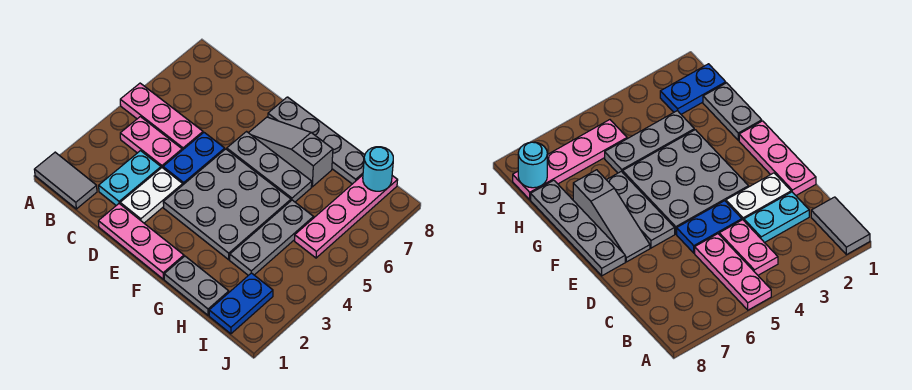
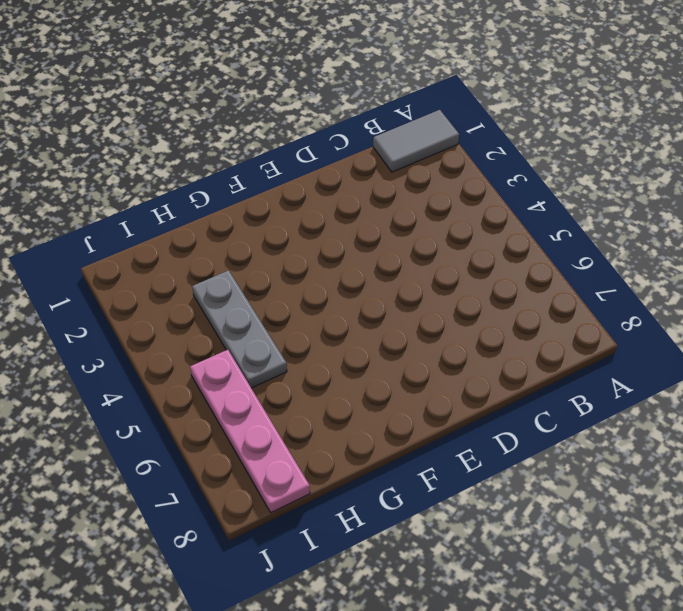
none -> pink plate A5:C5 level 1
none -> pink plate B4:C4 level 1
none -> cyan plate C2:C3 level 1

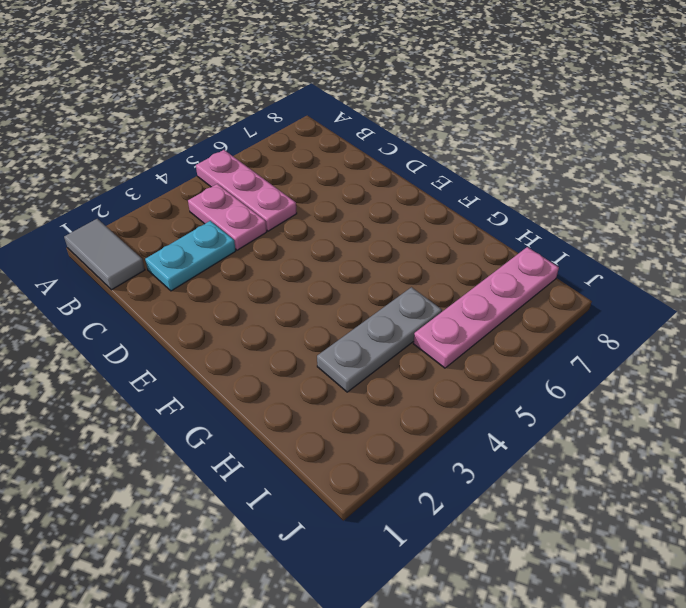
none -> pink plate D1:F1 level 1
none -> white plate D2:D3 level 1
none -> blue plate D4:D5 level 1

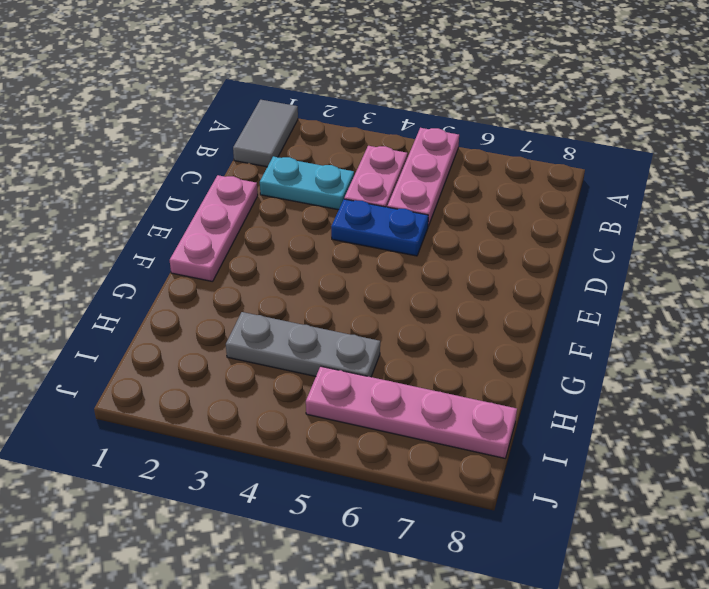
none -> white plate D2:D3 level 1
none -> grey plate E3:G5 level 1
none -> grey plate E6:G6 level 1

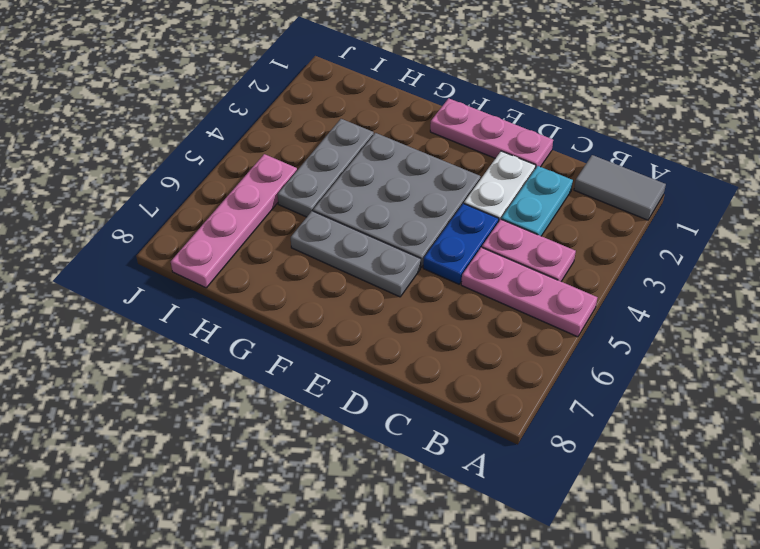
none -> grey slope E7:G7 level 1 top G
none -> grey plate E8:H8 level 1
none -> grey plate G1:H1 level 1

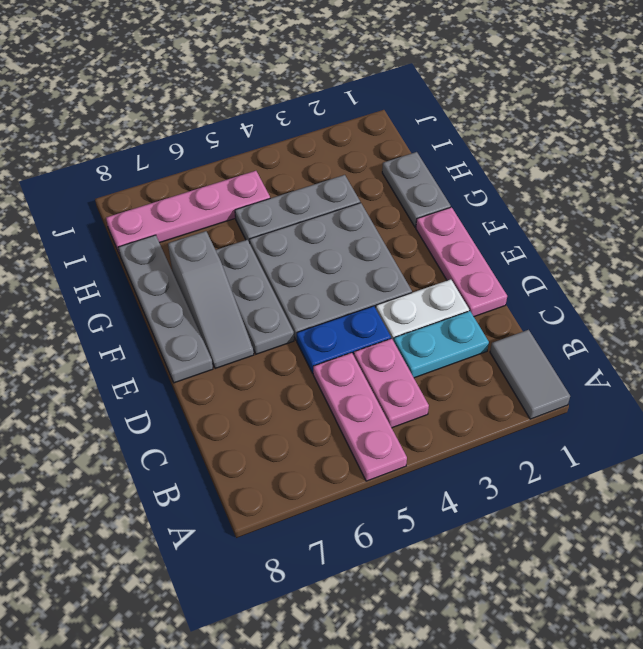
none -> blue plate I1:I2 level 1
none -> cyan round brick I8 level 2

